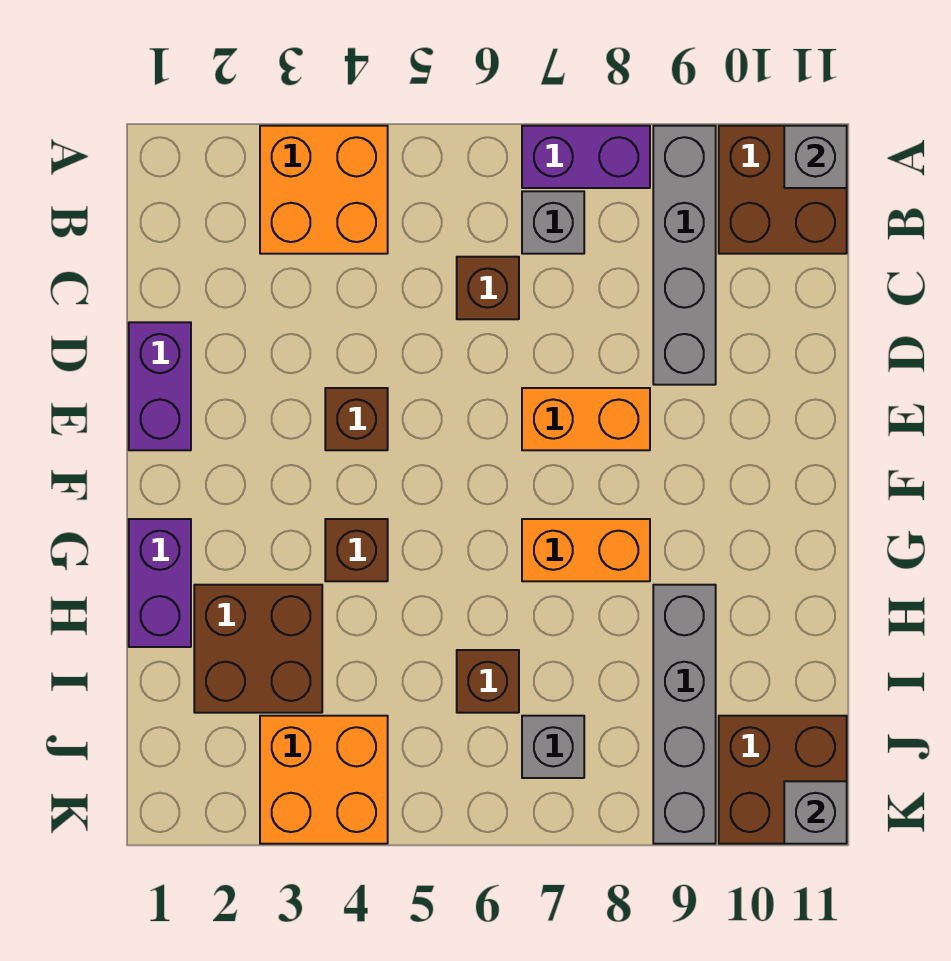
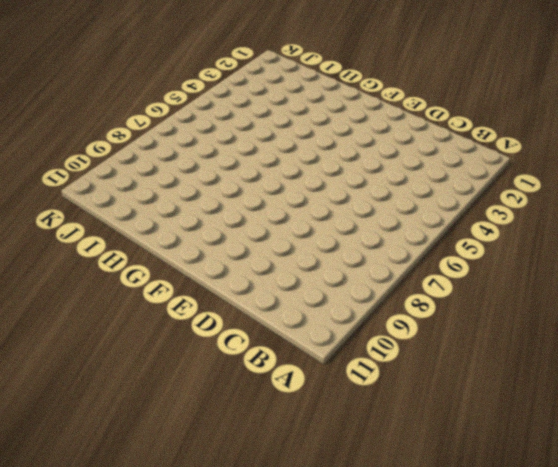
none -> orange brick A3:B4 level 1
none -> purple brick A7:A8 level 1
none -> grey brick A9:D9 level 1

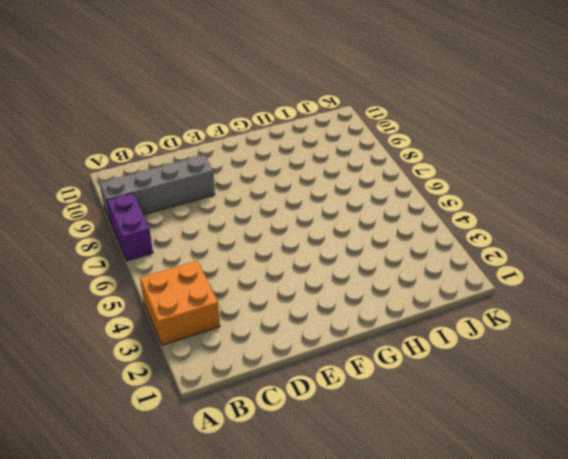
none -> brown brick A10:B11 level 1
none -> grey brick B7 level 1
none -> brown brick C6 level 1

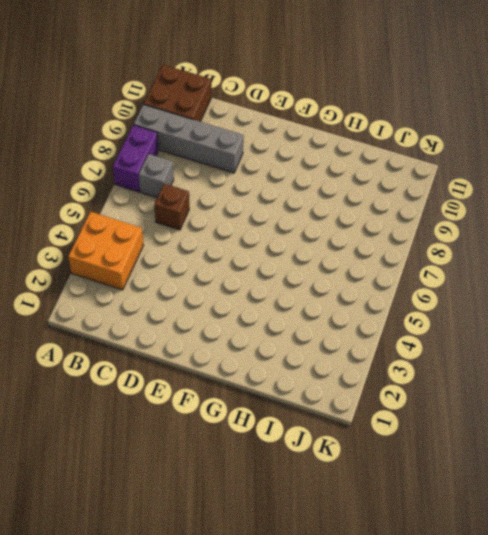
none -> purple brick D1:E1 level 1
none -> brown brick E4 level 1
none -> orange brick E7:E8 level 1

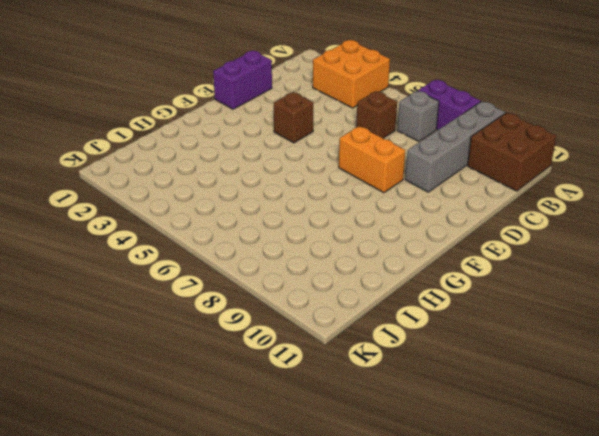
none -> purple brick G1:H1 level 1
none -> brown brick G4 level 1
none -> orange brick G7:G8 level 1

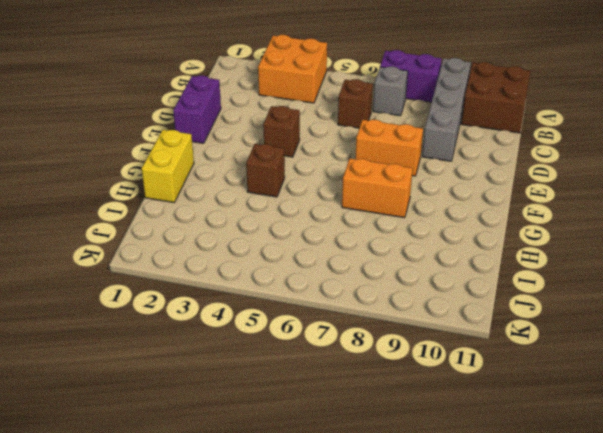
yellow brick G1:H1 level 1 -> purple brick G1:H1 level 1
none -> brown brick H2:I3 level 1
none -> grey brick H9:K9 level 1
none -> brown brick I6 level 1

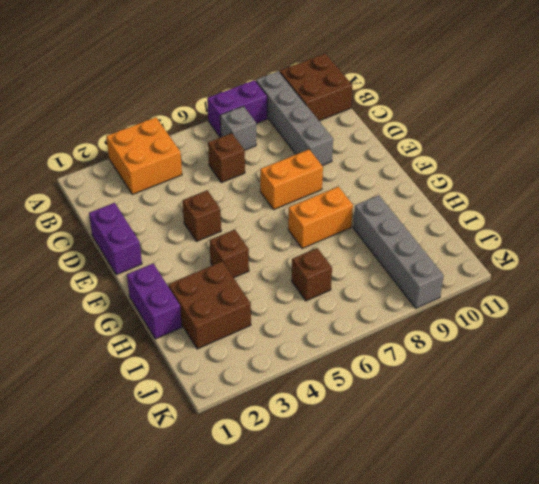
none -> orange brick J3:K4 level 1
none -> grey brick J7 level 1
none -> brown brick J10:K11 level 1

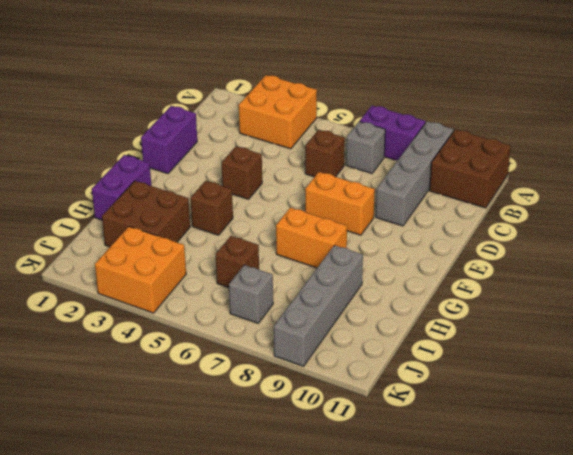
none -> brown brick J10:K11 level 1
none -> grey brick A11 level 2
none -> grey brick K11 level 2

